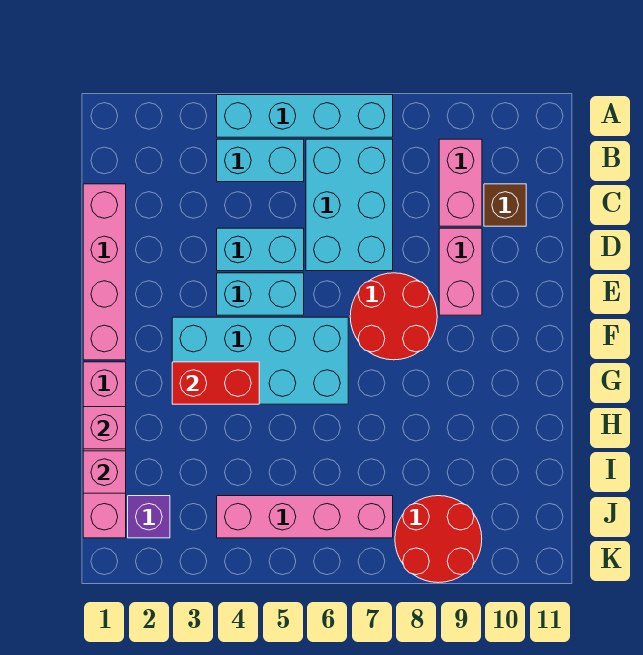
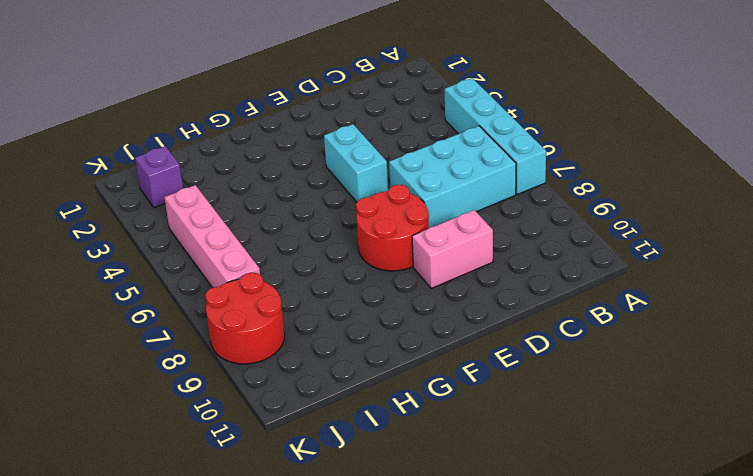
none -> cyan brick B4:B5 level 1
none -> pink brick B9:C9 level 1
none -> pink brick C1:F1 level 1

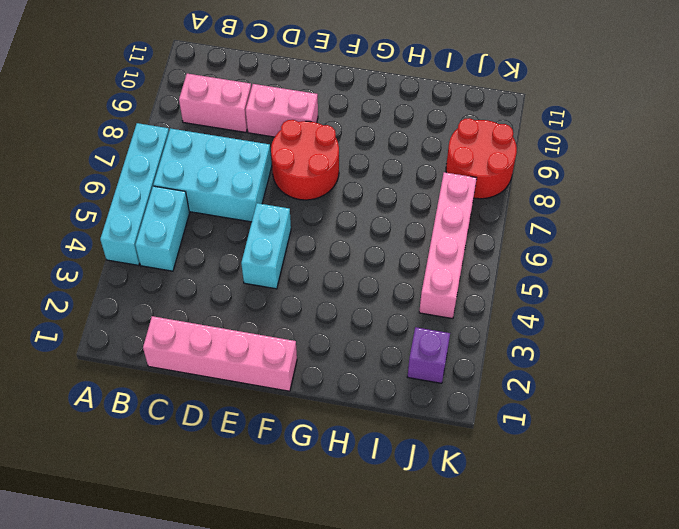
none -> brown brick C10 level 1
none -> cyan brick D4:D5 level 1
none -> cyan brick F3:G6 level 1

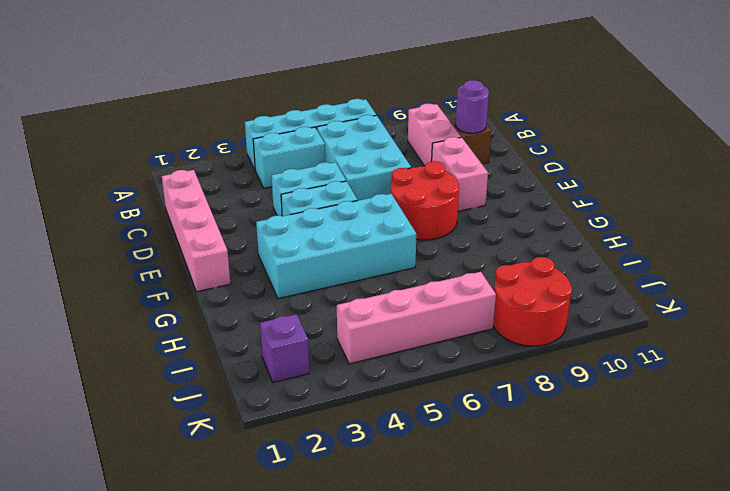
purple round brick C10 level 2 -> none
none -> pink brick G1:J1 level 1
none -> red brick G3:G4 level 2
none -> pink brick H1 level 2

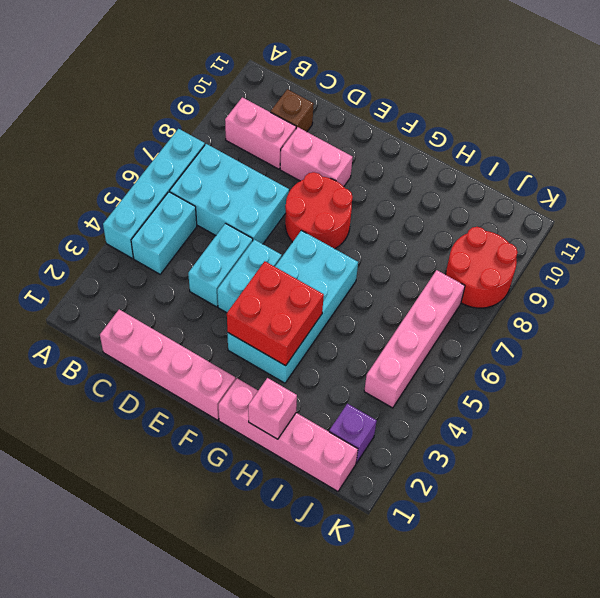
red brick F3:G4 level 2 -> red brick G3:G4 level 2
none -> pink brick I1 level 2

